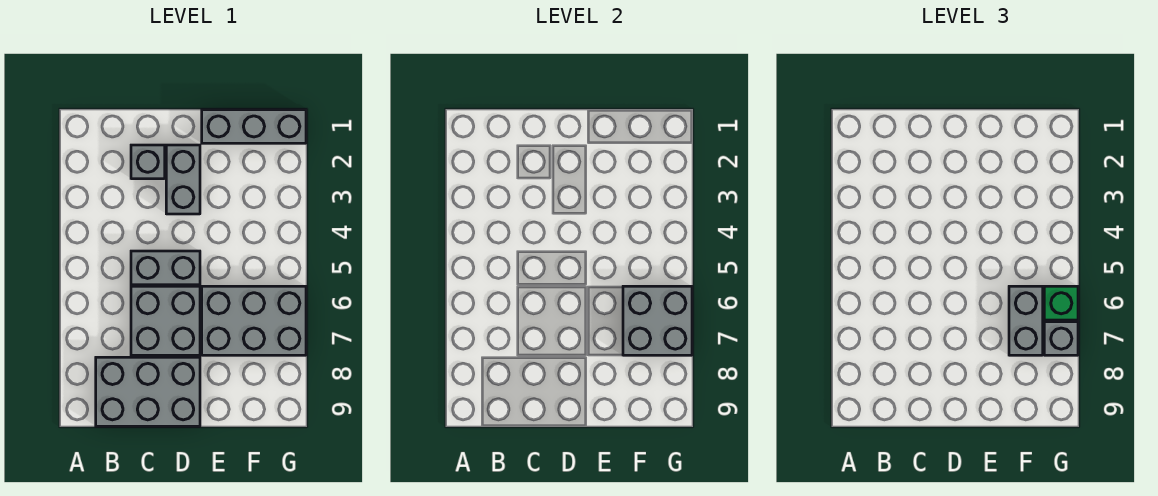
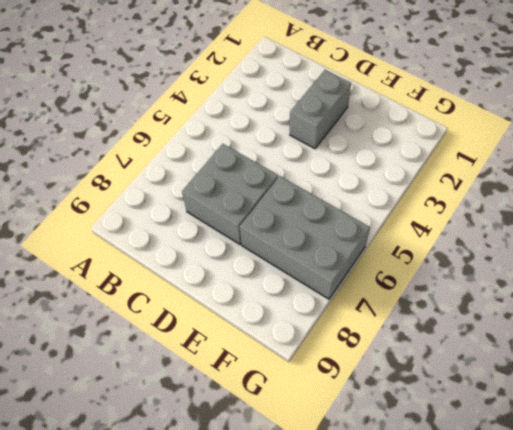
none -> grey brick B8:D9 level 1
none -> grey brick C2 level 1

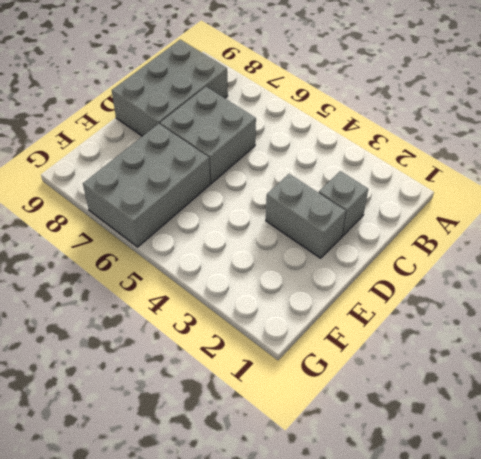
none -> grey brick C5:D5 level 1
none -> grey brick E1:G1 level 1

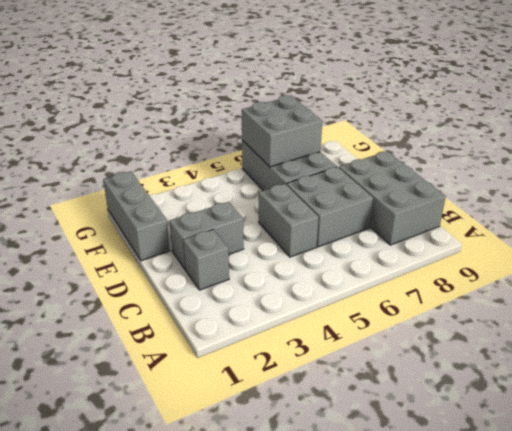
none -> grey brick F6:F7 level 3
none -> green brick G6 level 3

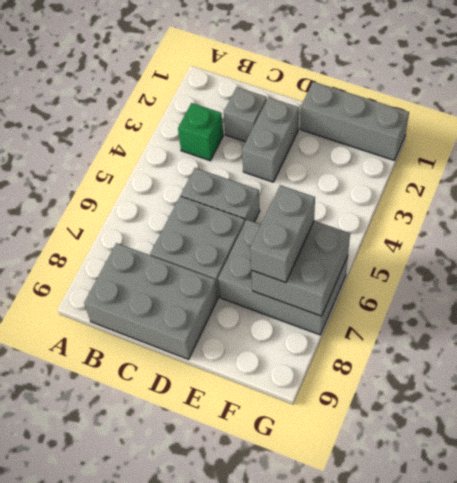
green brick B3 level 1 -> green brick G6 level 3
none -> grey brick G7 level 3

